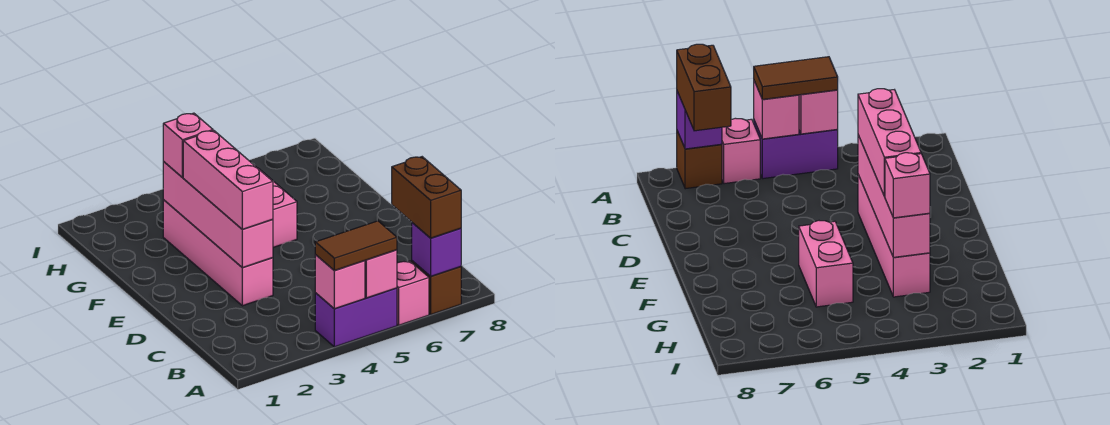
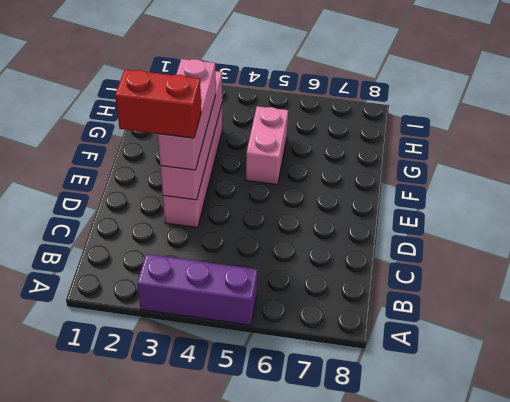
purple brick A3:A5 level 1 -> purple brick A4:A5 level 1
red brick D2:D3 level 4 -> none
none -> pink brick A6 level 1
none -> brown brick A7 level 1
none -> pink brick A4 level 2

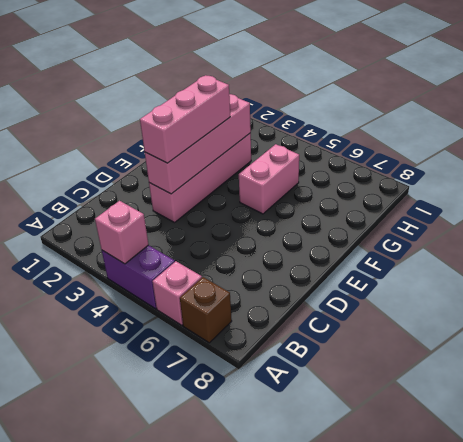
none -> pink brick A5 level 2
none -> purple brick A7 level 2
none -> brown tile A4:A5 level 3

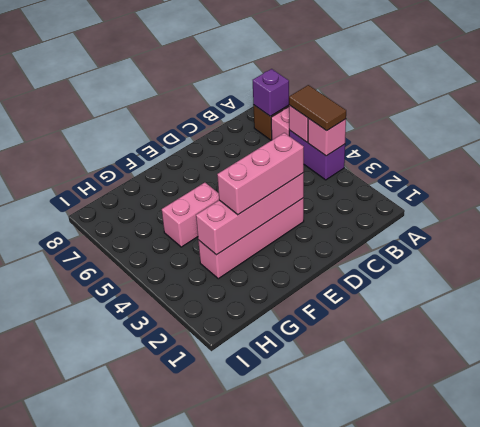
none -> brown brick A7:B7 level 3
none -> pink brick G3 level 3

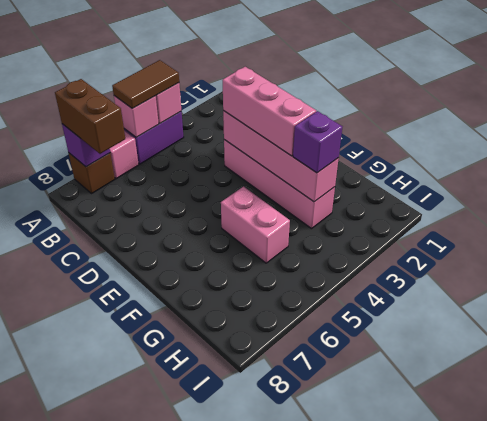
purple brick G3 level 3 -> pink brick G3 level 3

